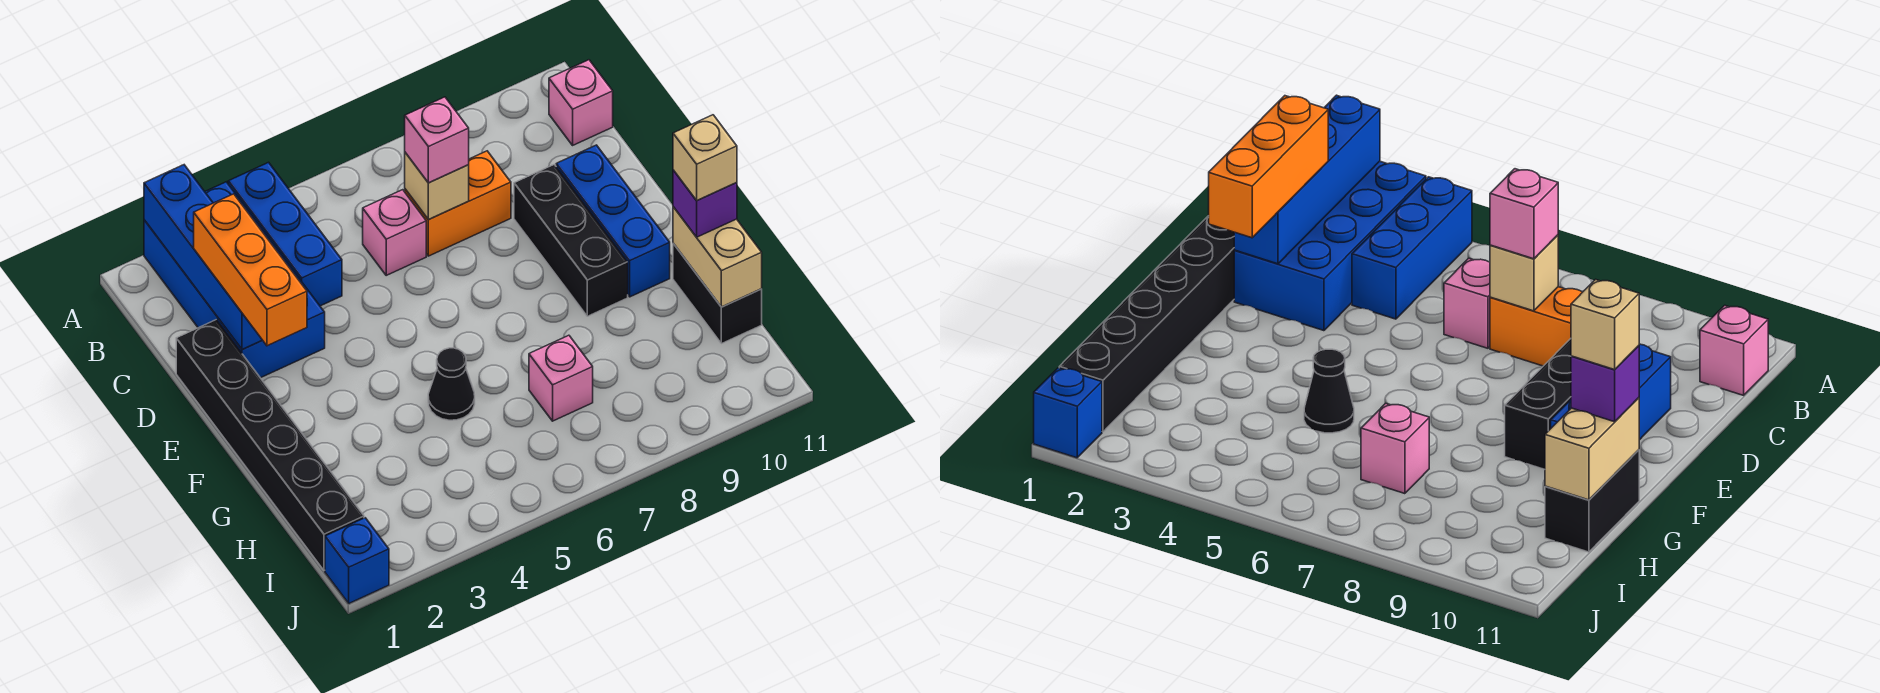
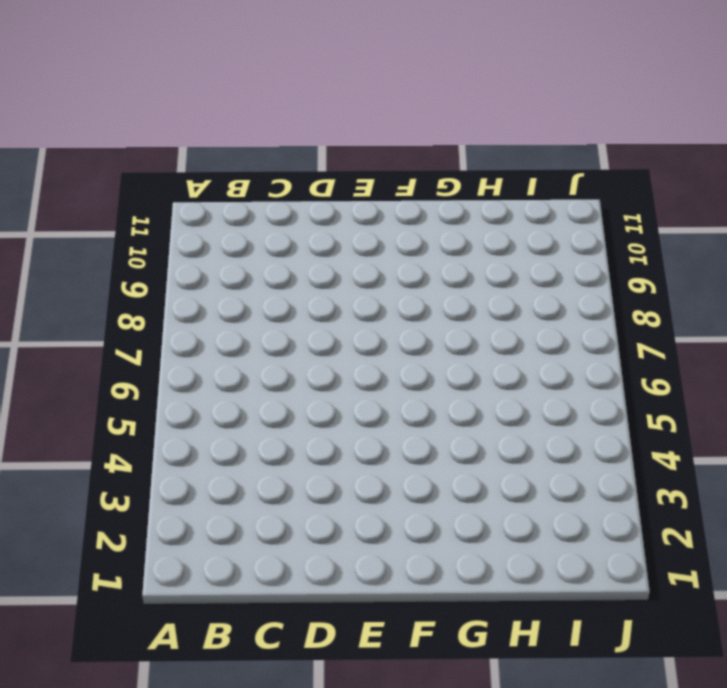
none -> blue brick A2:D3 level 1
none -> blue brick A4:C4 level 1
none -> pink brick B11 level 1

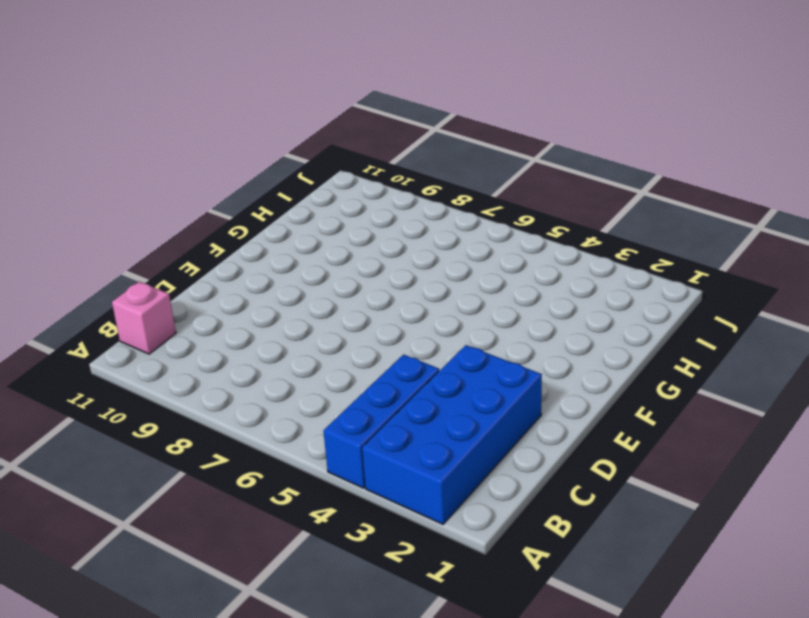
none -> pink brick C6 level 1
none -> orange brick C7:C8 level 1
none -> black brick D1:I1 level 1

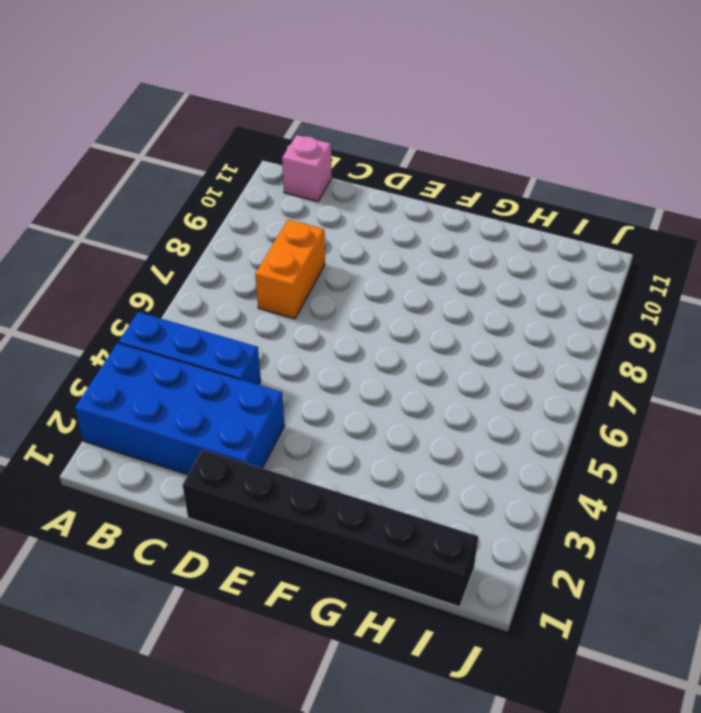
none -> pink brick C6 level 1
none -> black brick D9:F9 level 1
none -> blue brick D10:F10 level 1

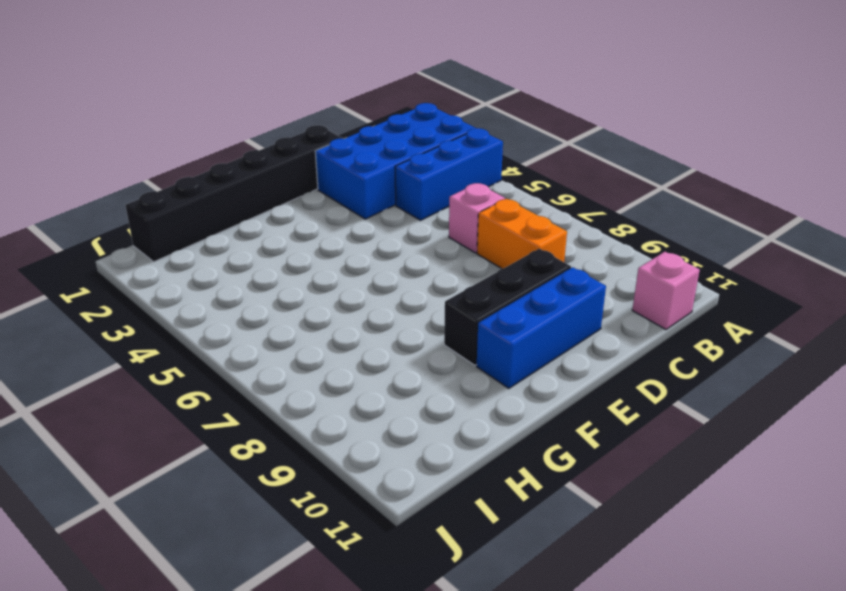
none -> black cone G5 level 1
none -> black brick G11:H11 level 1
none -> pink brick H7 level 1

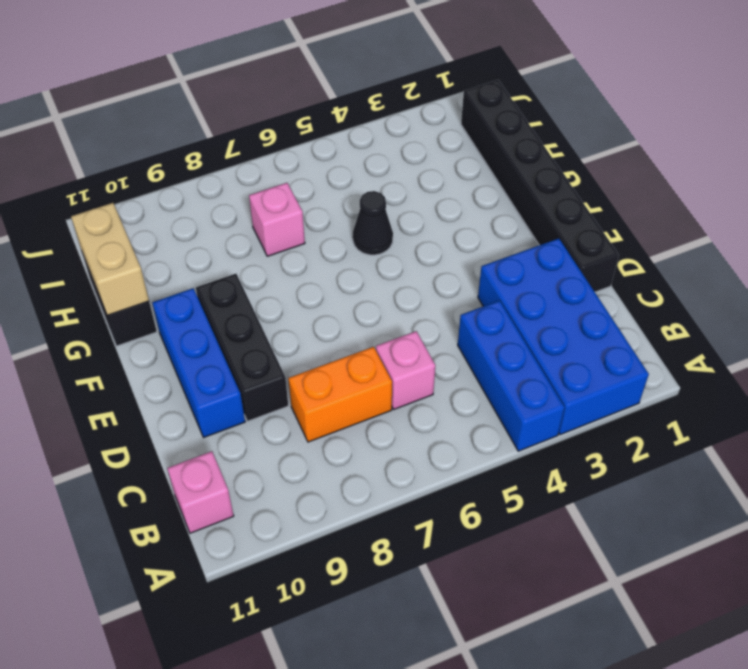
none -> blue brick J1 level 1
none -> blue brick A2:D2 level 2
none -> tan brick C7 level 2

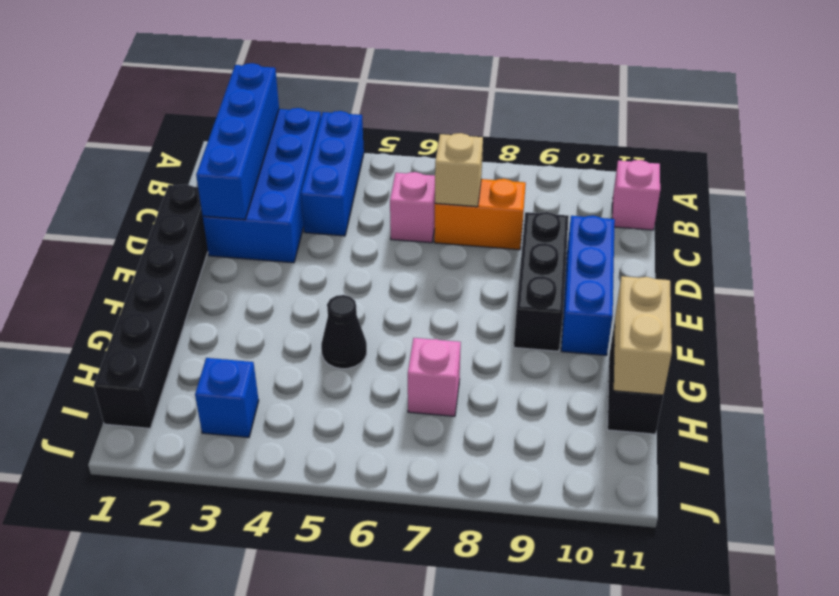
blue brick I3 level 1 -> blue brick J1 level 1
none -> orange brick C2:E2 level 3
none -> pink brick C7 level 3
none -> purple brick G11 level 3

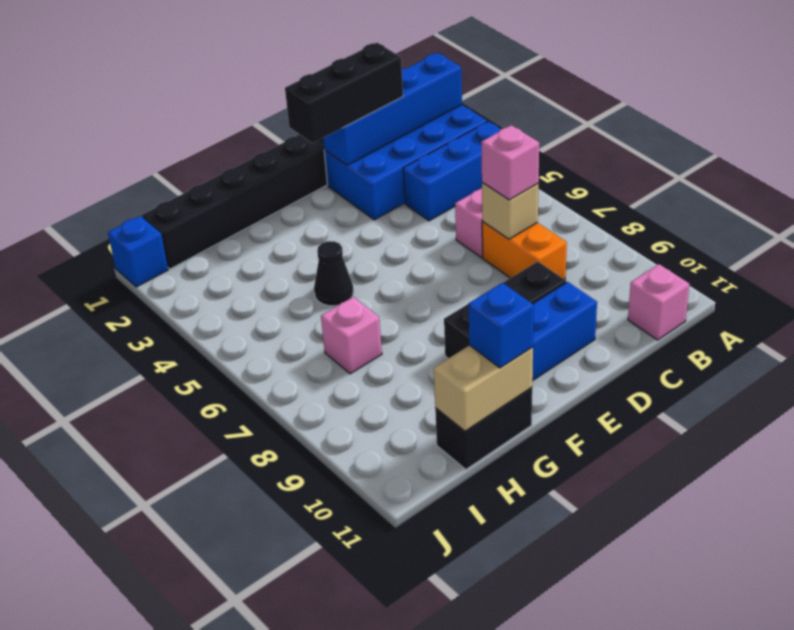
black brick C2:E2 level 3 -> orange brick C2:E2 level 3
blue brick G11 level 3 -> purple brick G11 level 3
none -> tan brick G11 level 4

